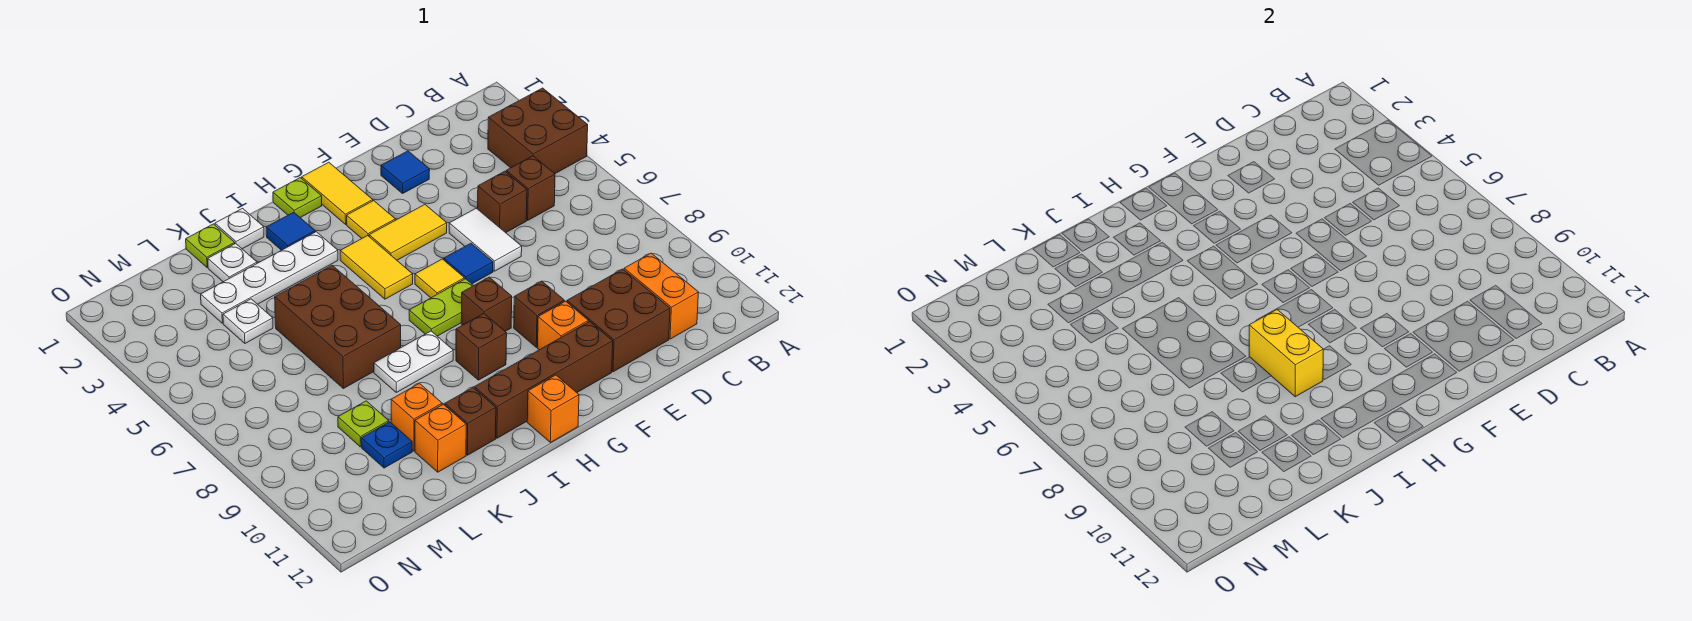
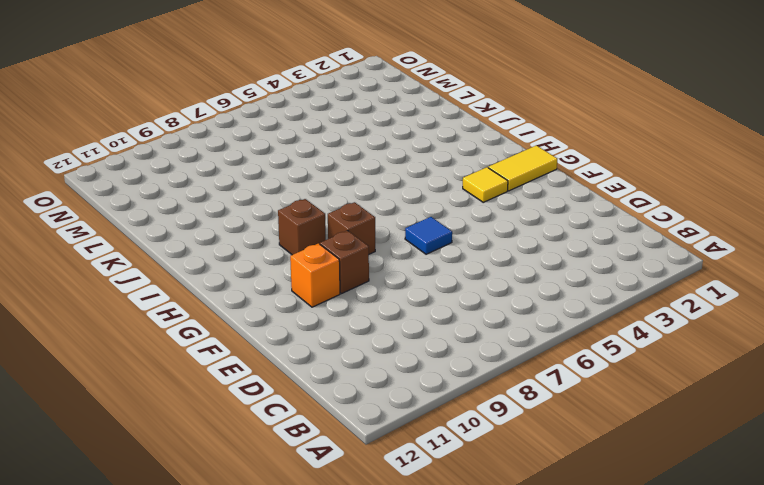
none -> brown brick A3:B4 level 1
none -> brown brick C5 level 1
none -> orange brick C10:C11 level 1
none -> brown brick D5 level 1

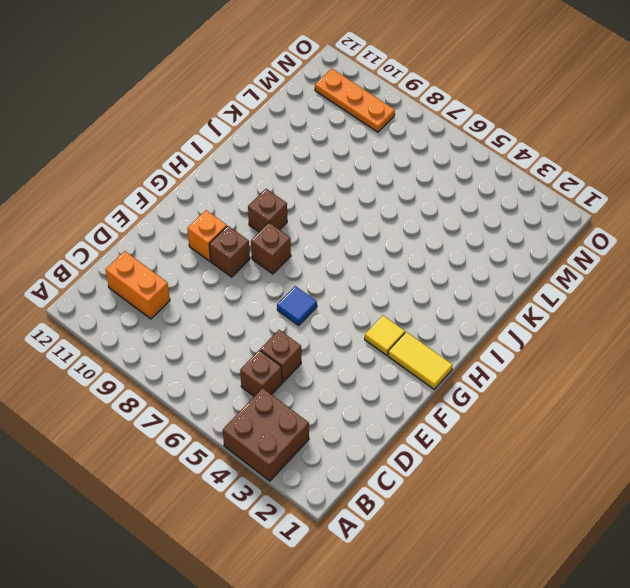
orange plate N9:N11 level 1 -> none
none -> brown brick D10:E11 level 1
none -> blue tile E2 level 1
none -> white tile E5:E6 level 1
none -> yellow tile F4:G4 level 1

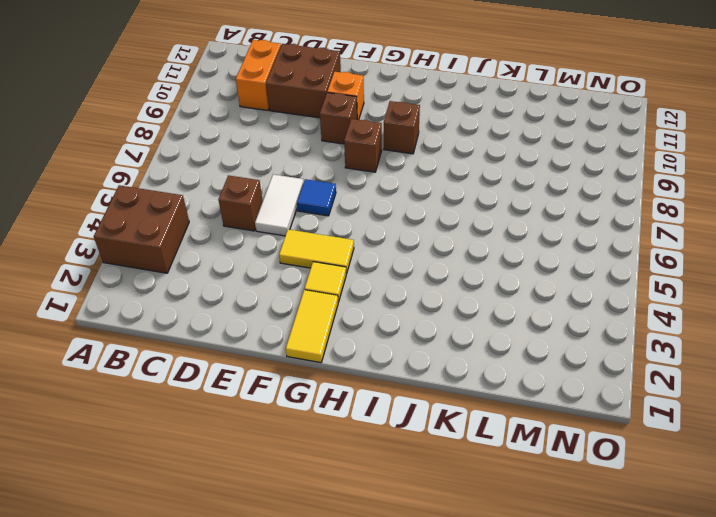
none -> brown brick C5 level 1
none -> blue tile E2 level 1
none -> brown brick F11:I11 level 1
none -> yellow tile G6 level 1

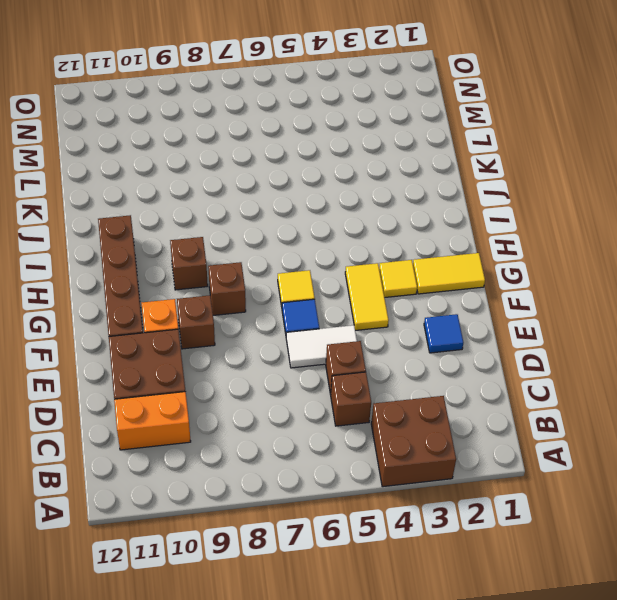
none -> lime plate G7:H7 level 1
none -> lime plate H1 level 1
none -> yellow tile H4:H5 level 1
none -> orange brick H12 level 1

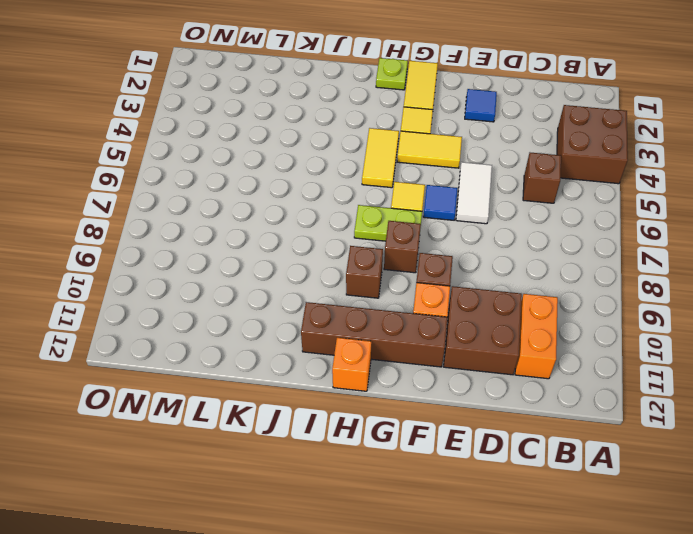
none -> brown brick D5 level 1
none -> blue tile I2 level 1
none -> white plate I3:L3 level 1
none -> white plate I8:J8 level 1

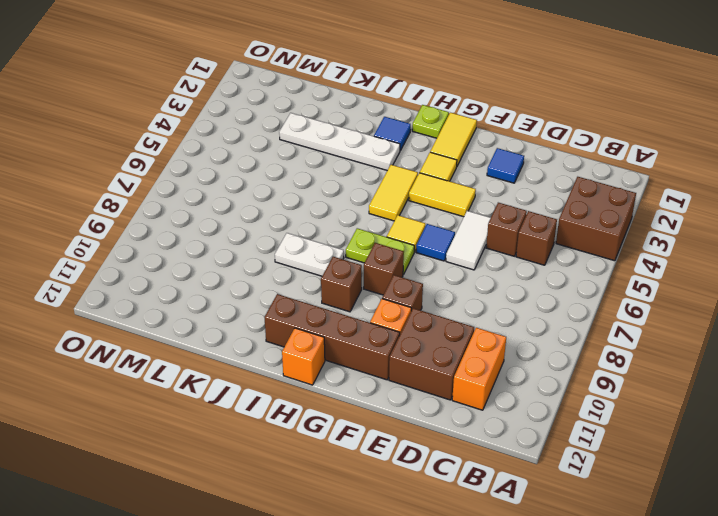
none -> white plate J1 level 1
none -> brown brick J5:K7 level 1
none -> brown brick J11 level 1
none -> lime plate K1 level 1

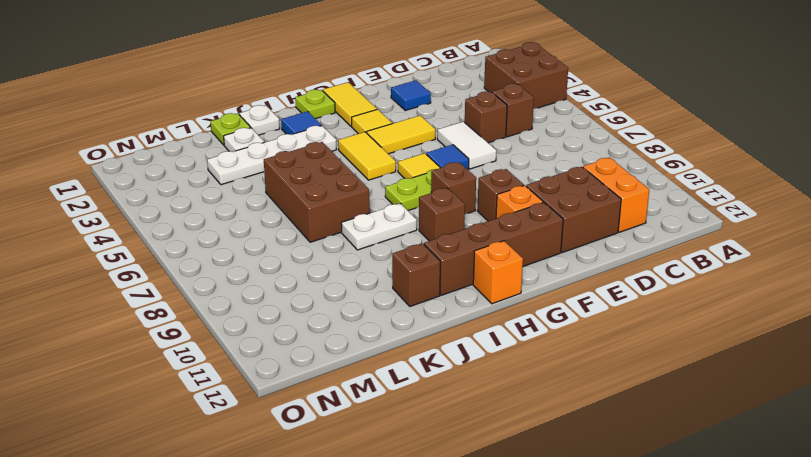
none -> orange brick K10 level 1
none -> orange brick K11 level 1
none -> white plate L4 level 1
none -> lime plate L9 level 1

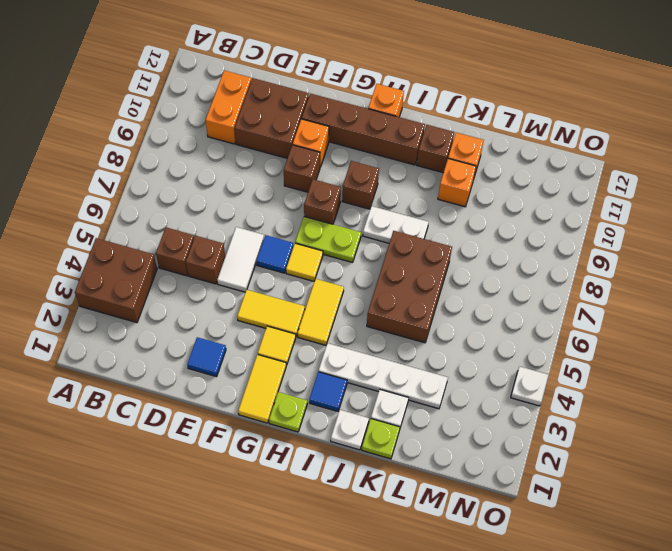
white plate O4 level 1 -> white plate L4 level 1
none -> lime plate L9 level 1
none -> blue plate L10 level 1
none -> yellow brick I8:I9 level 2

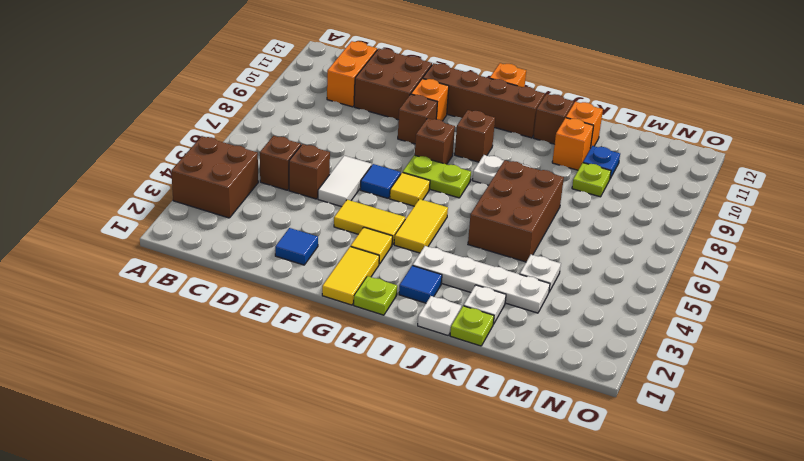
none -> yellow brick I8:I9 level 2

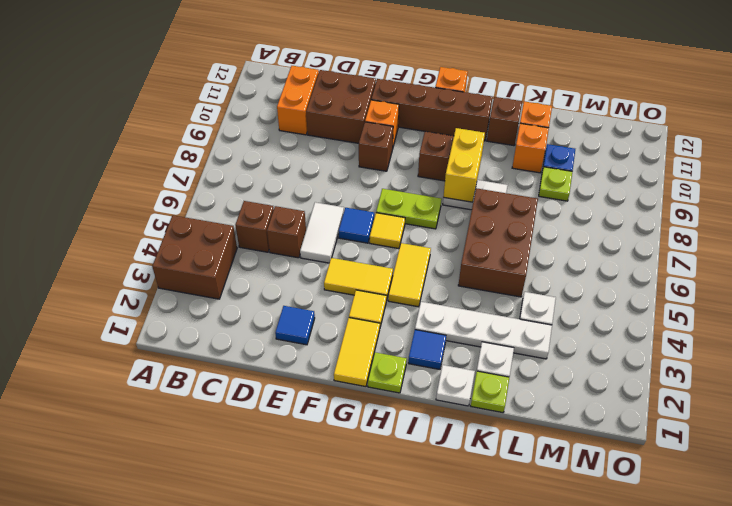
none -> brown brick G8 level 1

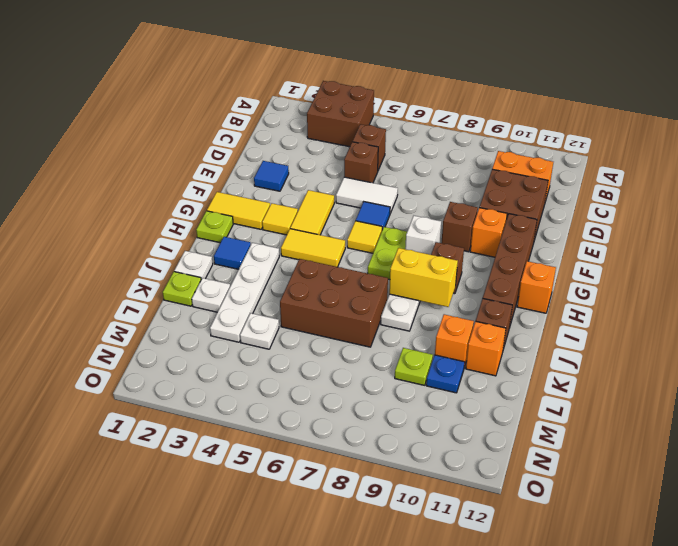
white brick G8 level 1 -> brown brick G8 level 1

